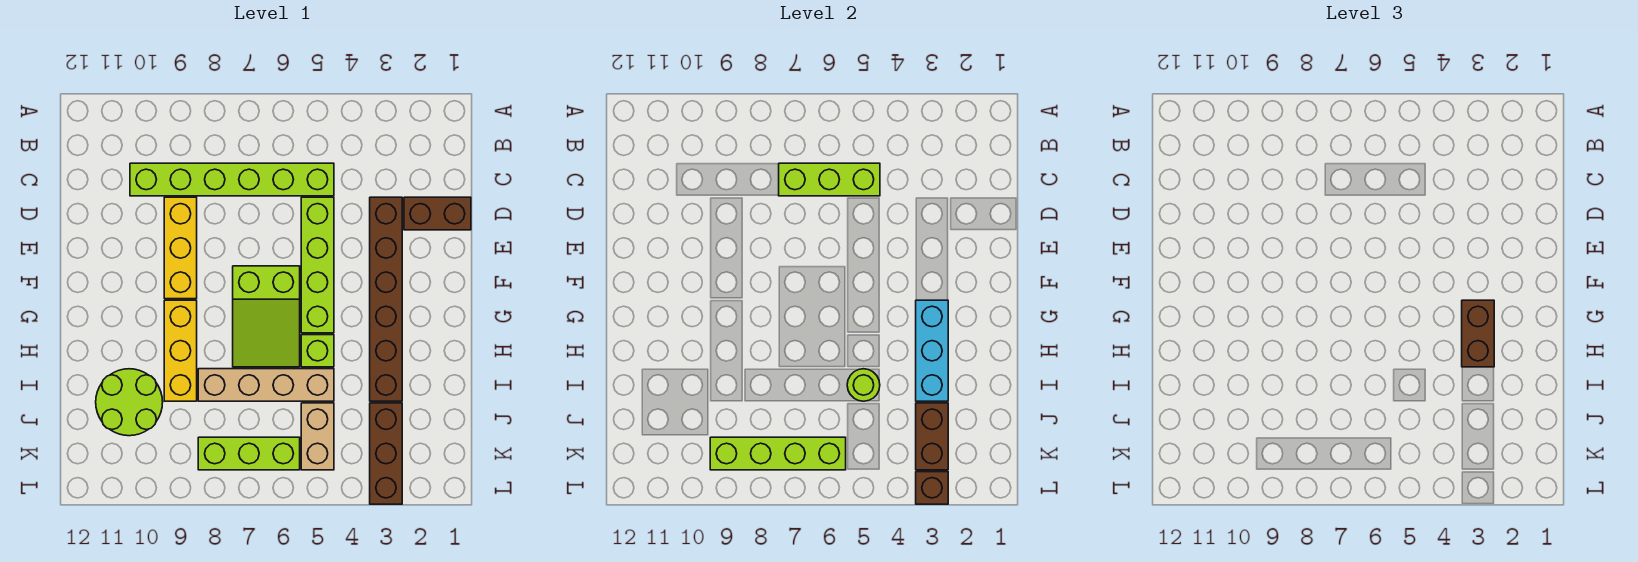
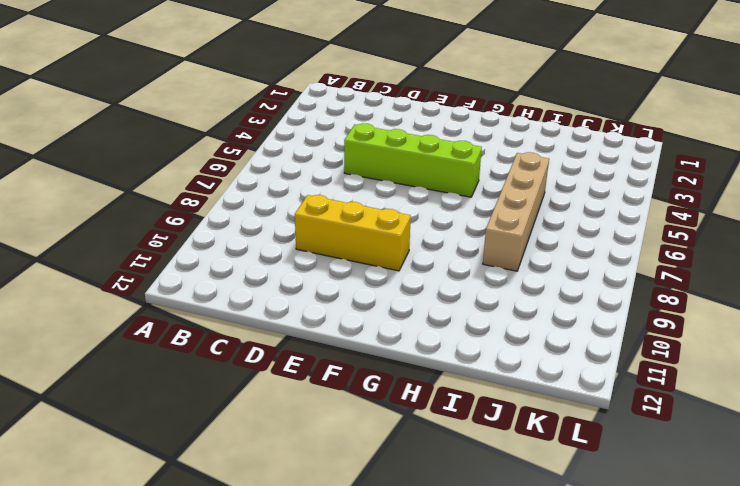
none -> lime brick C5:C10 level 1
none -> brown brick D1:D2 level 1
none -> brown brick D3:I3 level 1

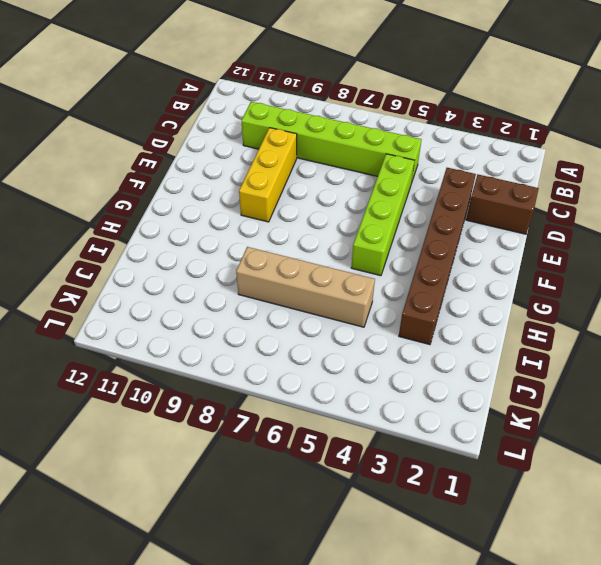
none -> lime slope F6:H7 level 1 top F
none -> yellow brick G9:I9 level 1
none -> lime brick H5 level 1

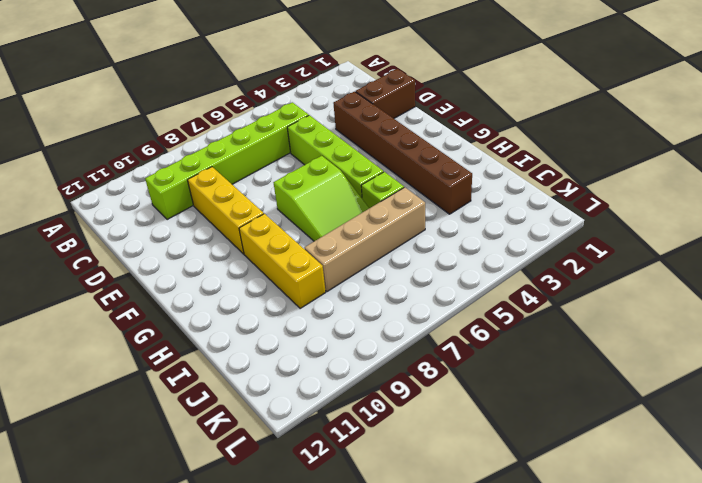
none -> lime round brick I10:J11 level 1
none -> brown brick J3:L3 level 1
none -> tan brick J5:K5 level 1

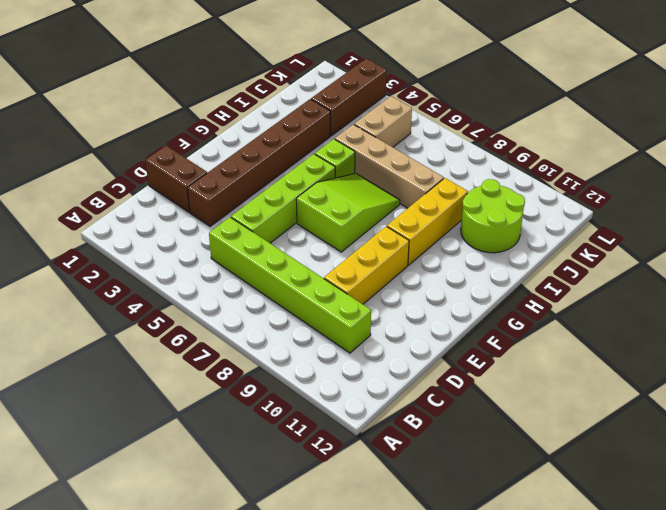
none -> lime brick K6:K8 level 1
none -> lime brick C5:C7 level 2
none -> cyan brick G3:I3 level 2

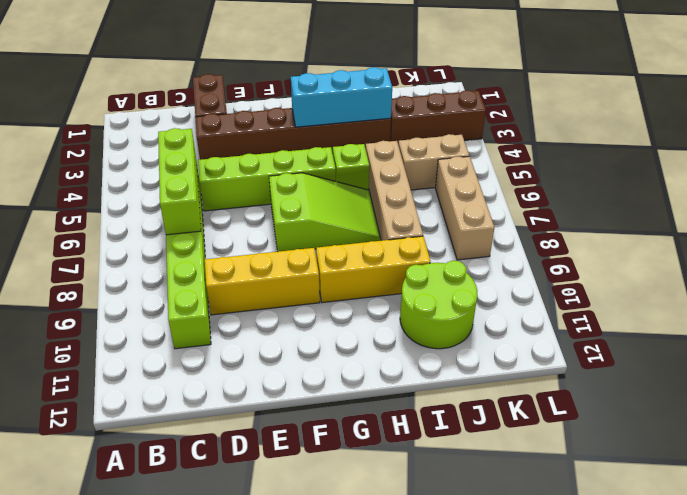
tan brick K6:K8 level 1 -> lime brick K6:K8 level 1
none -> lime round brick I5 level 2
none -> brown brick J3:K3 level 2
none -> lime brick K6:K9 level 2

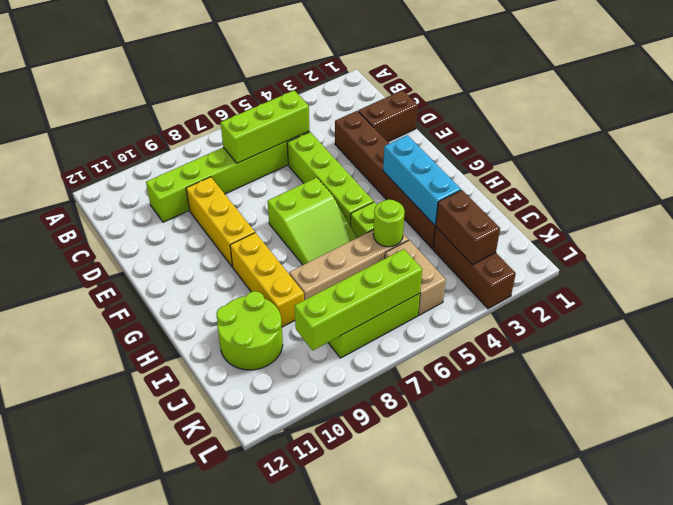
none -> brown brick L3 level 2
none -> brown brick G3:H3 level 3

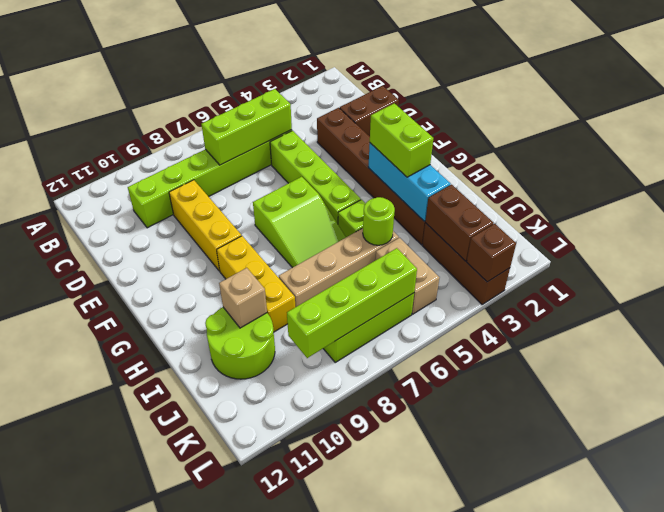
lime brick G3:H3 level 3 -> brown brick G3:H3 level 3
tan brick I10 level 2 -> none

